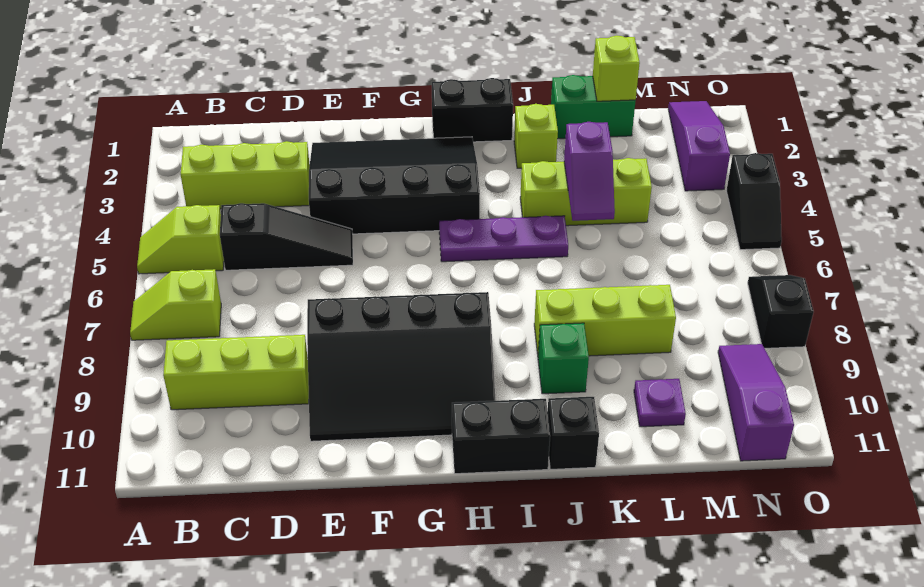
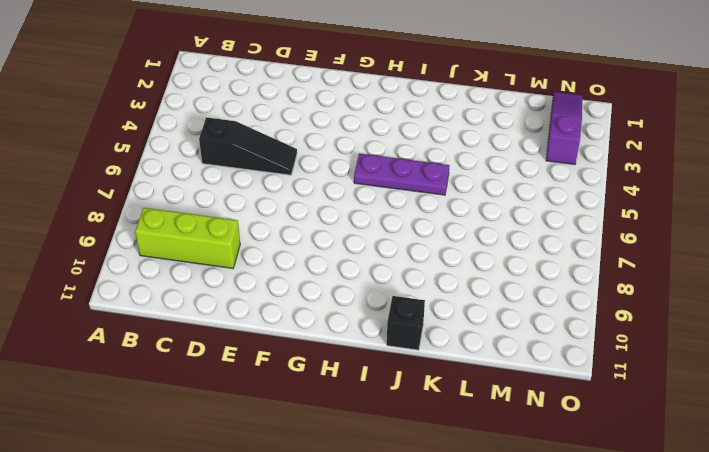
none -> lime slope A5:B5 level 1 top B
none -> lime slope A7:B7 level 1 top B
none -> lime brick B3:D3 level 1

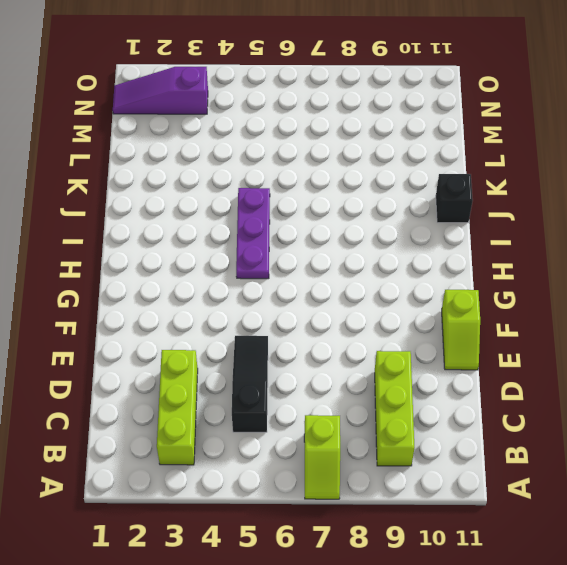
lime slope E11:F11 level 1 top F -> lime slope A5:B5 level 1 top B
none -> black slope E2:H4 level 1 top 4
none -> black slope E8:H10 level 1 top 8
none -> black brick H1:I1 level 1

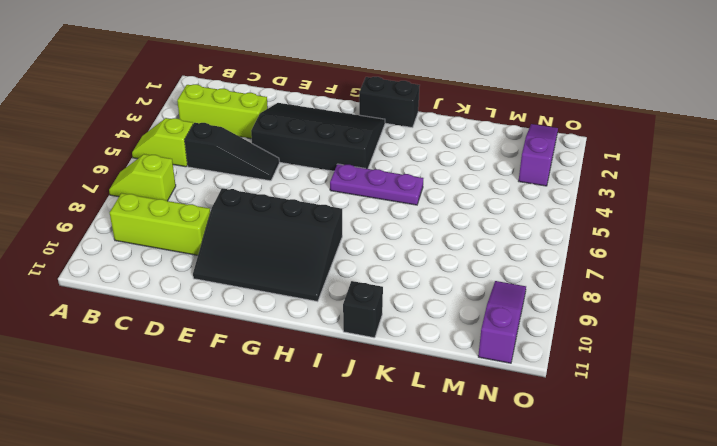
none -> black brick H11:I11 level 1
none -> lime brick J2 level 1
none -> lime brick J4:L4 level 1

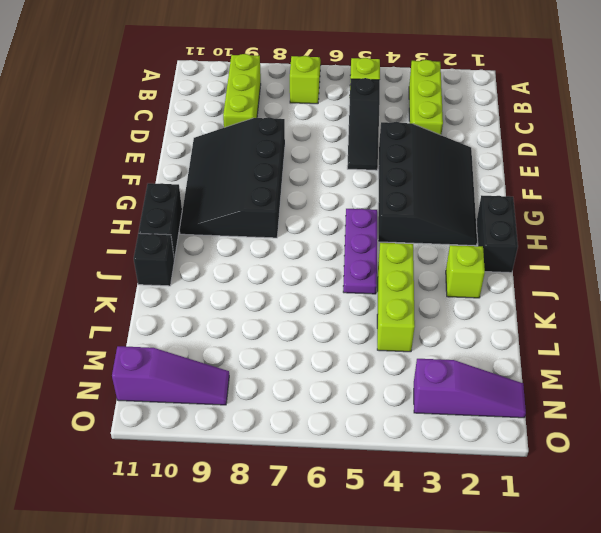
none -> lime brick J8:L8 level 1
none -> green brick J9 level 1
none -> green brick K1:L1 level 1

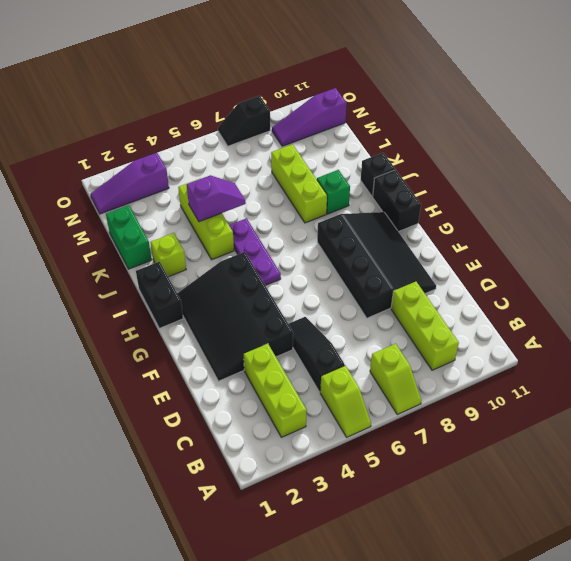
none -> purple plate L10 level 1
none -> black slope O4:O5 level 1 top 4
none -> lime brick L1 level 2

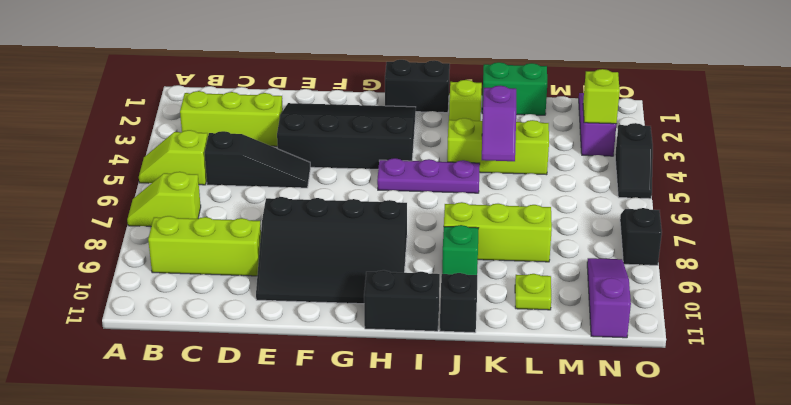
lime plate L10 level 1 -> purple plate L10 level 1
lime brick N3 level 2 -> lime brick L1 level 2

